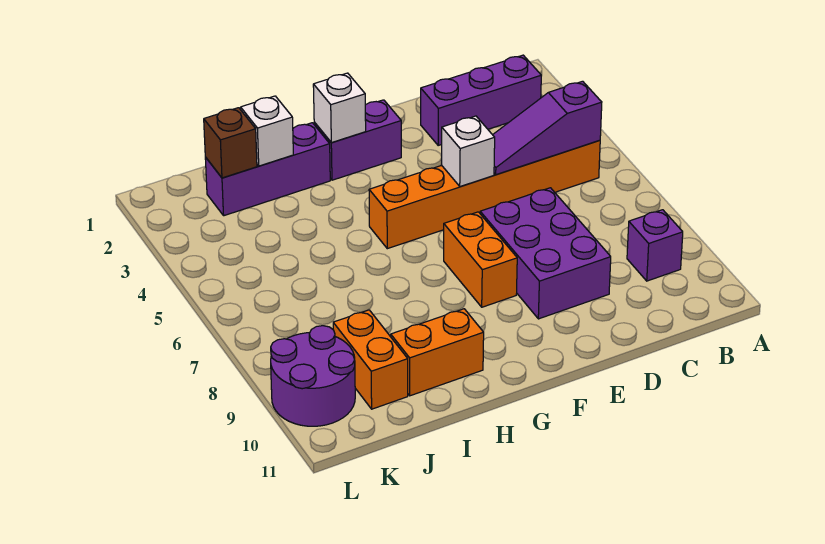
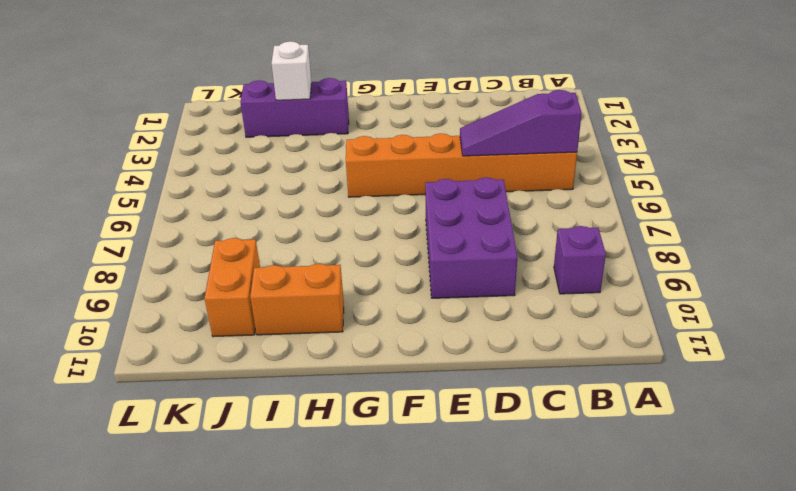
none -> purple brick B2:D2 level 1
none -> purple brick F2:G2 level 1
none -> orange brick F7:F8 level 1

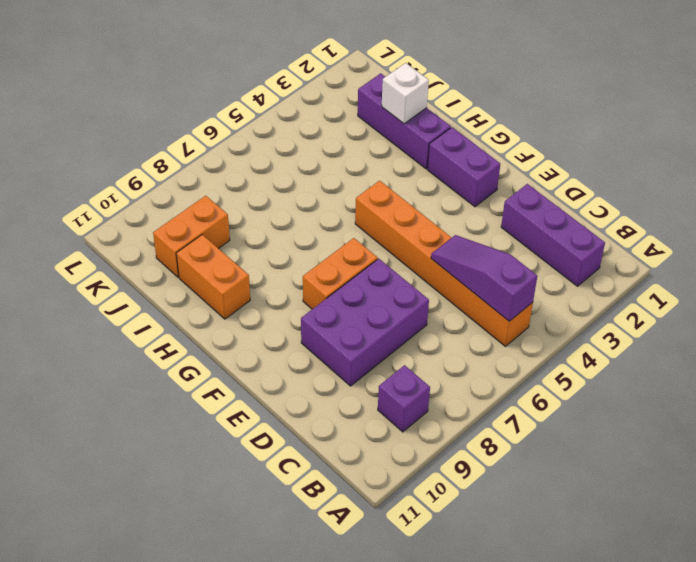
none -> purple round brick K9:L10 level 1
none -> white brick E5 level 2
none -> white brick G2 level 2

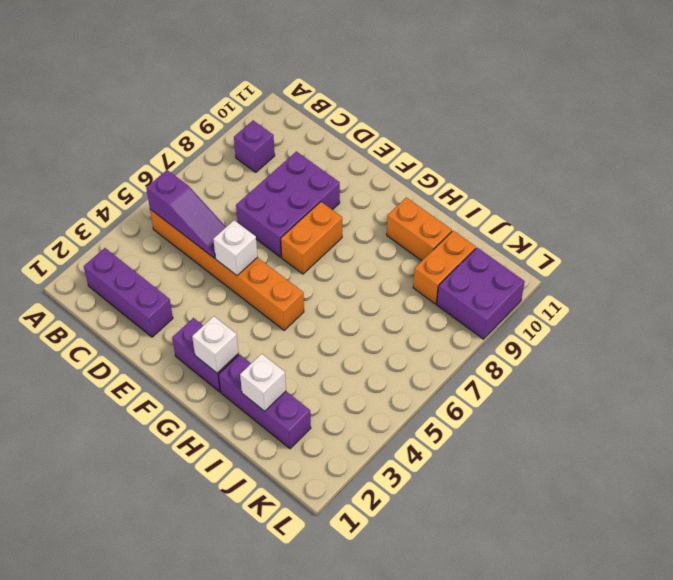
purple brick K9:L10 level 1 -> purple round brick K9:L10 level 1
none -> brown brick J2 level 2

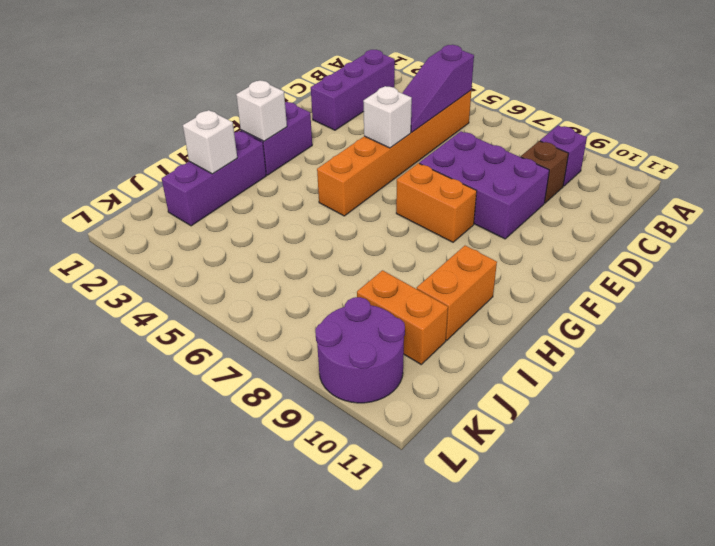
brown brick C9 level 1 -> brown brick J2 level 2

